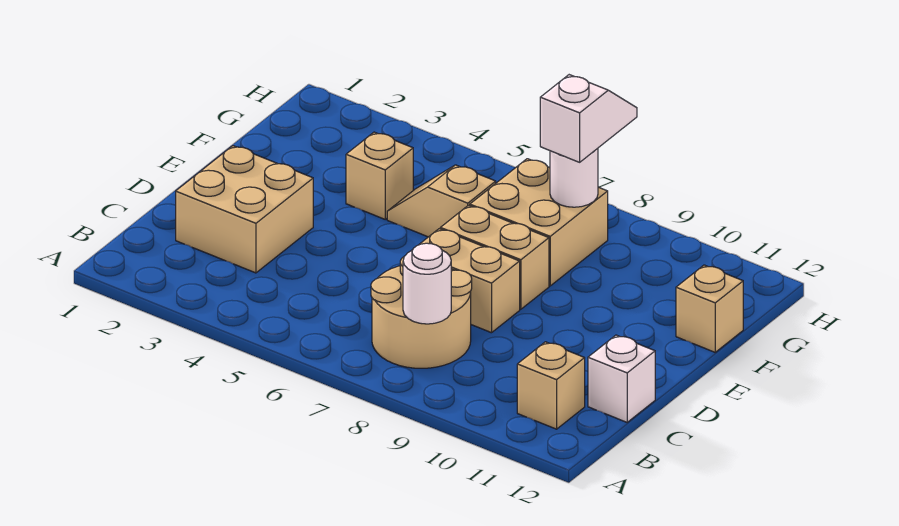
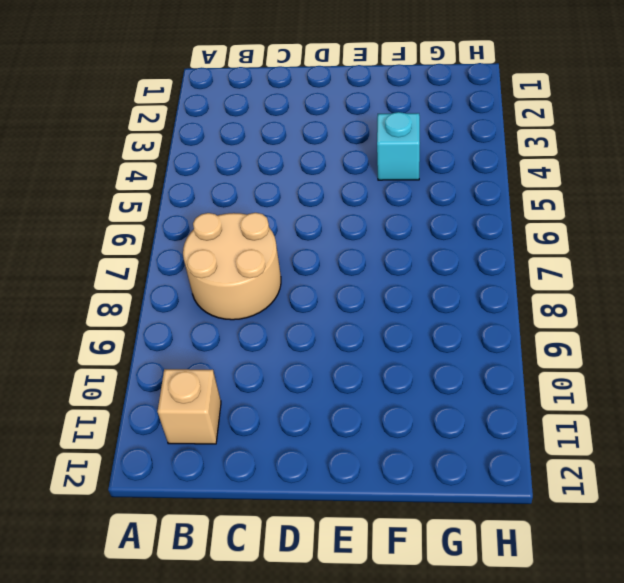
cyan brick F4 level 1 -> tan brick F4 level 1
none -> tan brick C2:D3 level 1
none -> white brick C12 level 1
none -> tan brick D7:D8 level 1

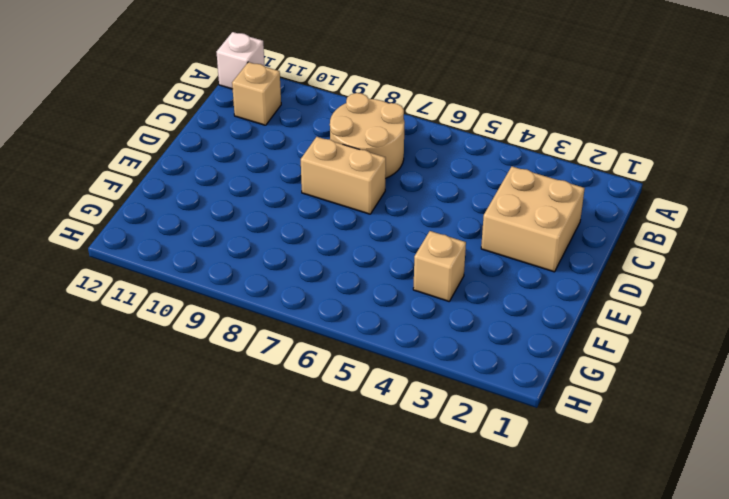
white brick A12 level 1 -> white brick C12 level 1
none -> tan brick E7:E8 level 1
none -> tan slope F5:F6 level 1 top 6
none -> tan brick F7:G8 level 1

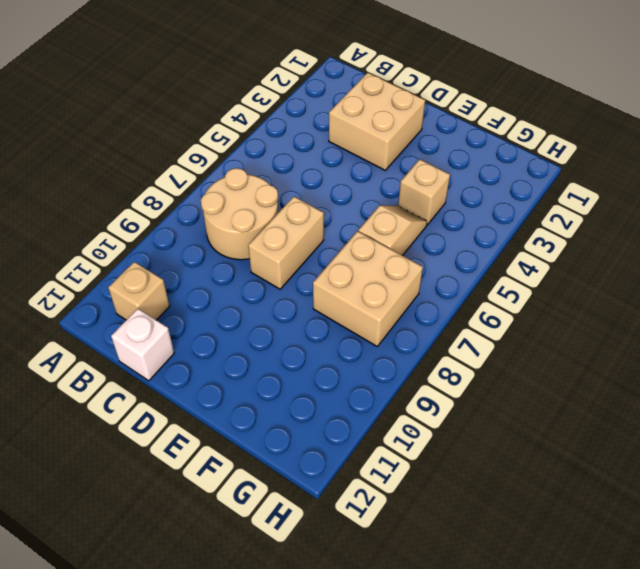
none -> tan brick E7:E8 level 1
none -> tan brick F12 level 1
none -> white round brick B8 level 2

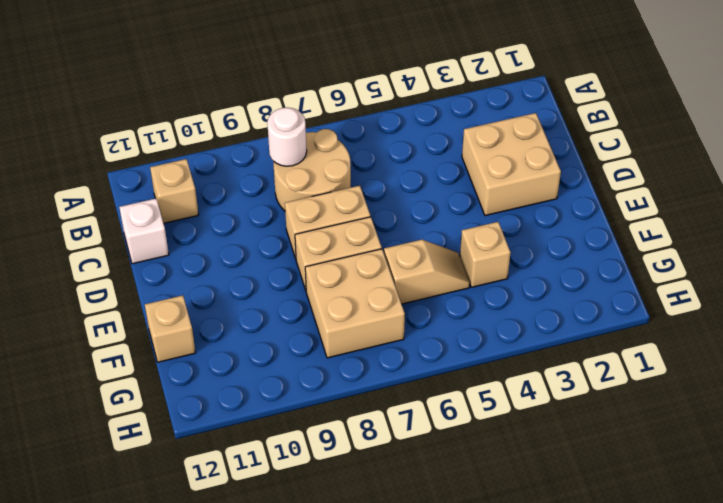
none -> white round brick G8 level 2
none -> white slope G8:H8 level 3 top G

